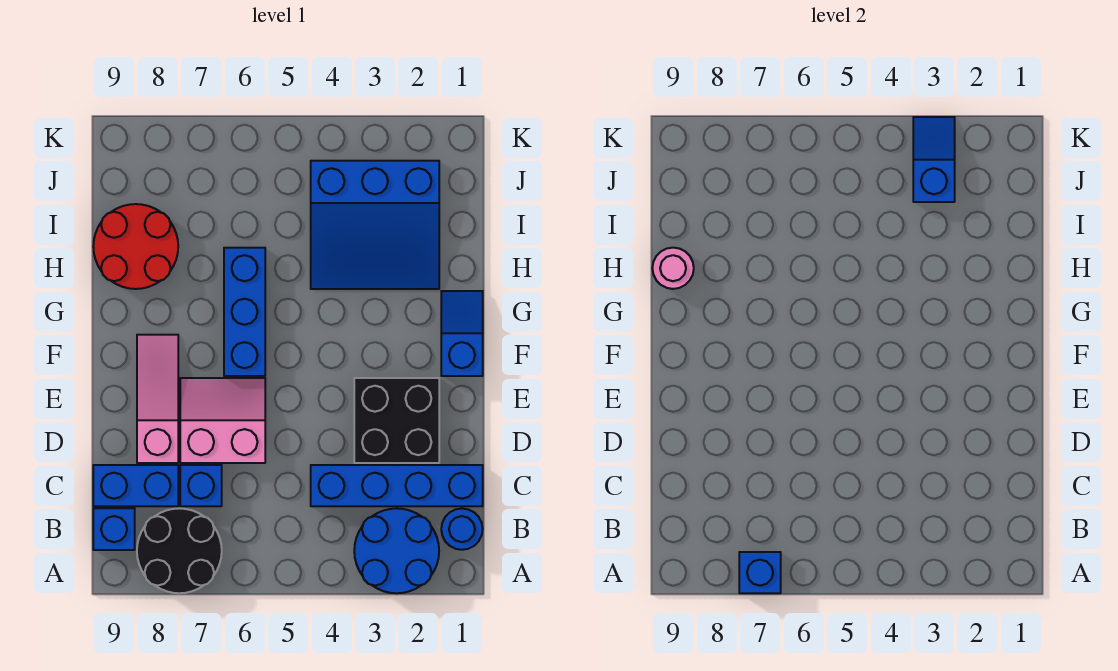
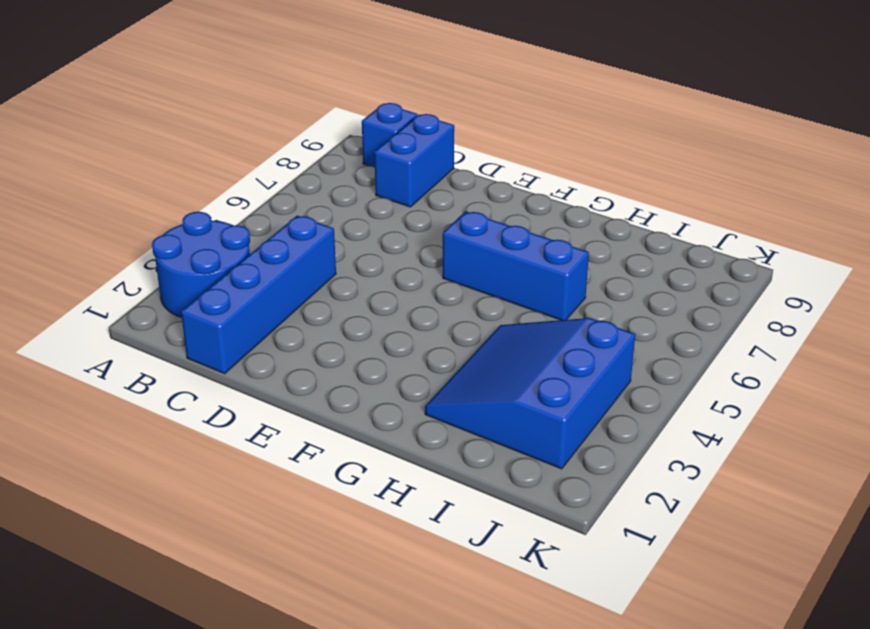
none -> black round brick A7:B8 level 1
none -> blue round brick B1 level 1
none -> blue brick C7 level 1

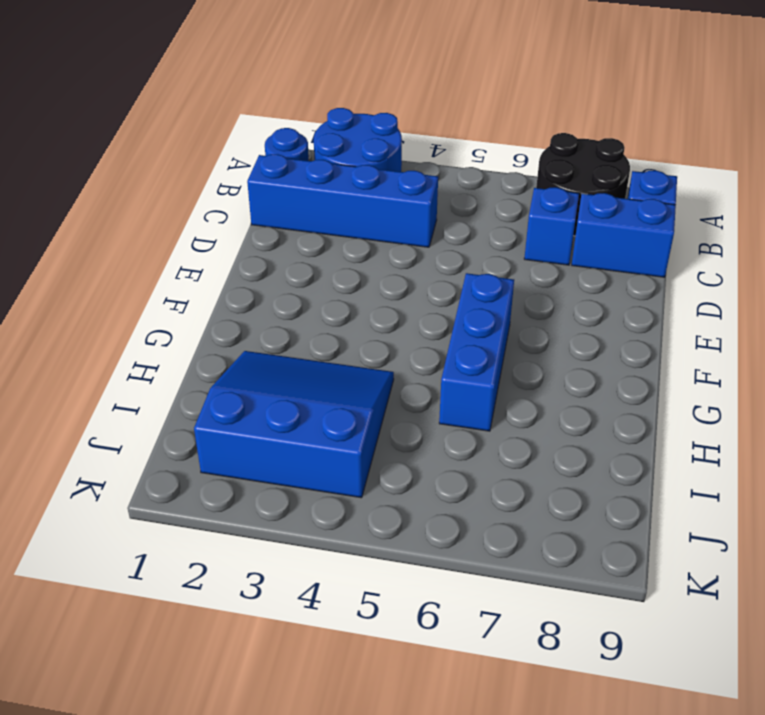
none -> black brick D2:E3 level 1
none -> pink slope D6:E7 level 1 top D
none -> pink slope D8:F8 level 1 top D

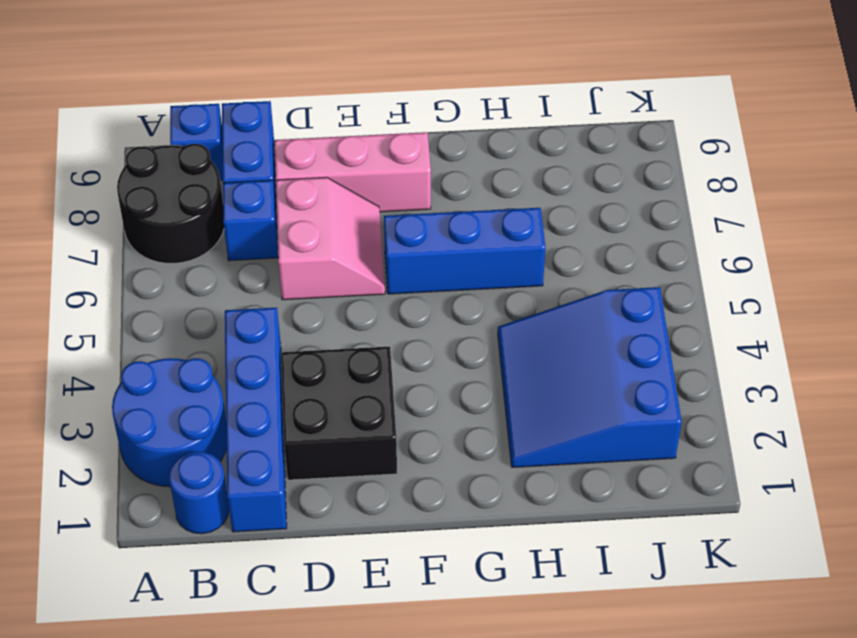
pink brick D8:F8 level 1 -> pink slope D8:F8 level 1 top D
none -> blue slope F1:G1 level 1 top F
none -> red round brick H8:I9 level 1
none -> blue brick A7 level 2

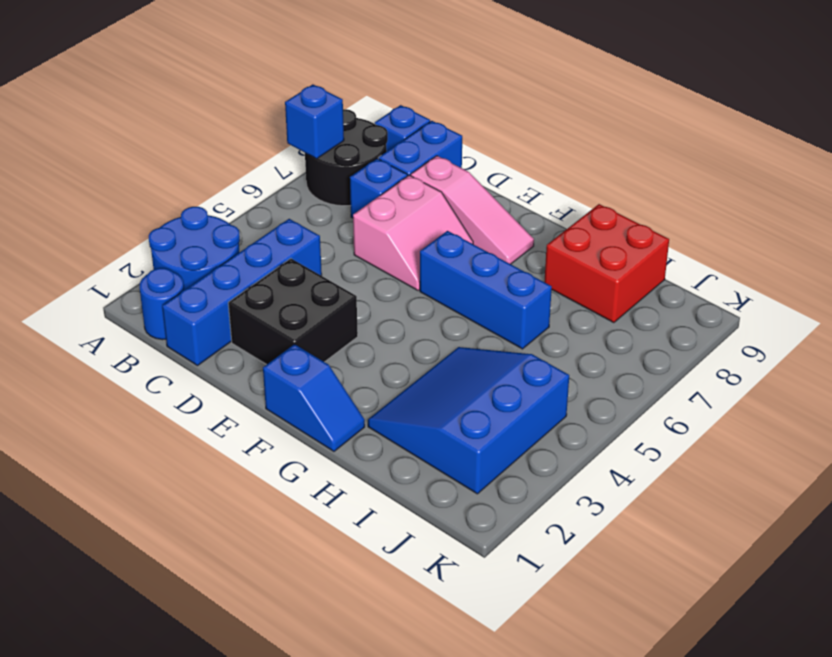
red brick H8:I9 level 1 -> red round brick H8:I9 level 1
none -> pink round brick H9 level 2
none -> blue slope J3:K3 level 2 top J

